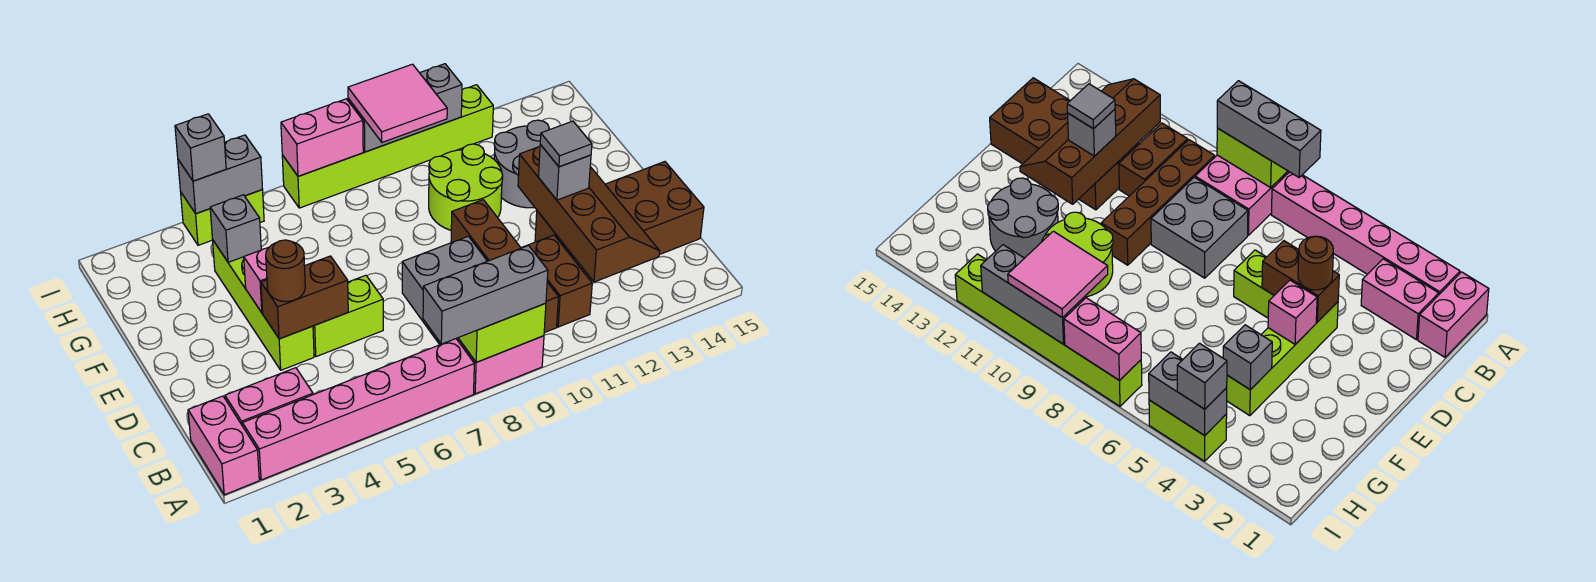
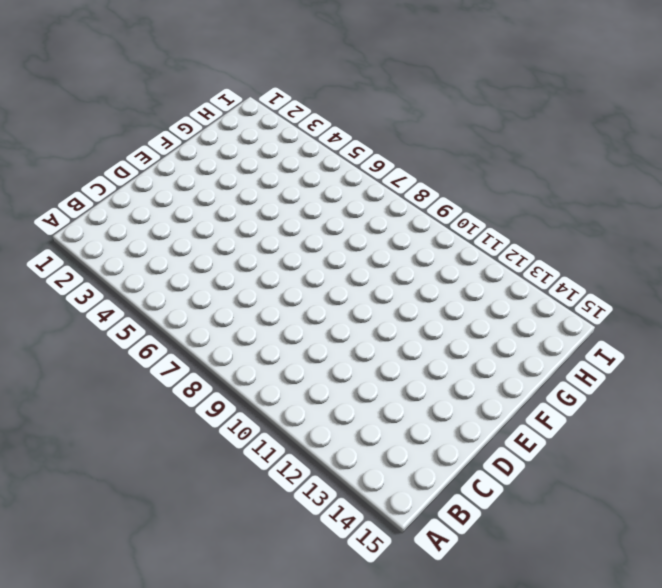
none -> pink brick A1:B1 level 1
none -> pink brick A2:A7 level 1
none -> pink brick A8:B9 level 1

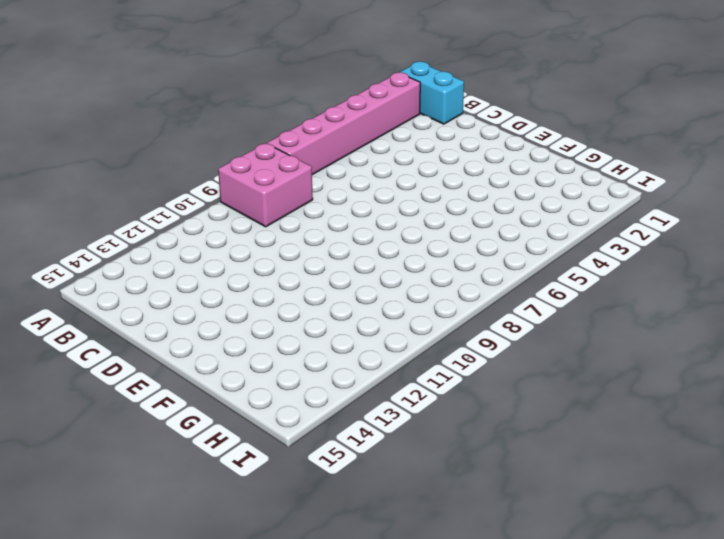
cyan brick A1:B1 level 1 -> pink brick A1:B1 level 1
none -> pink brick B2:B3 level 1
none -> brown brick B10:E10 level 1
none -> brown brick B11:C11 level 1

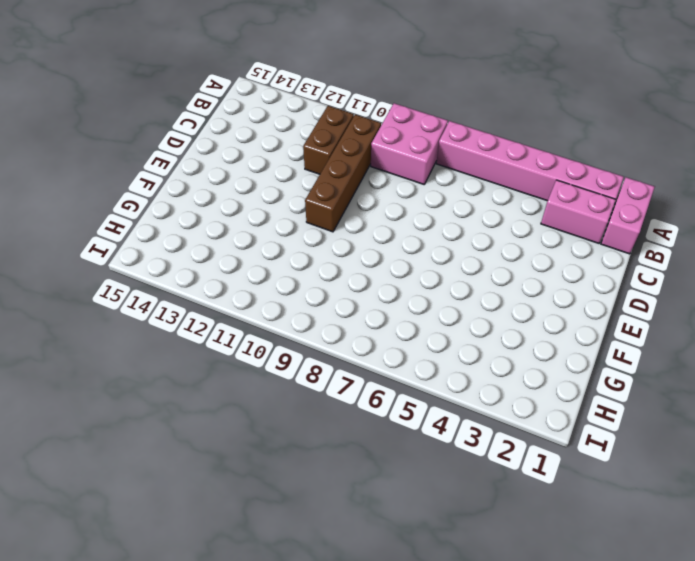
none -> grey brick C8:D9 level 1
none -> brown brick C12:D15 level 1
none -> lime brick D4:G4 level 1

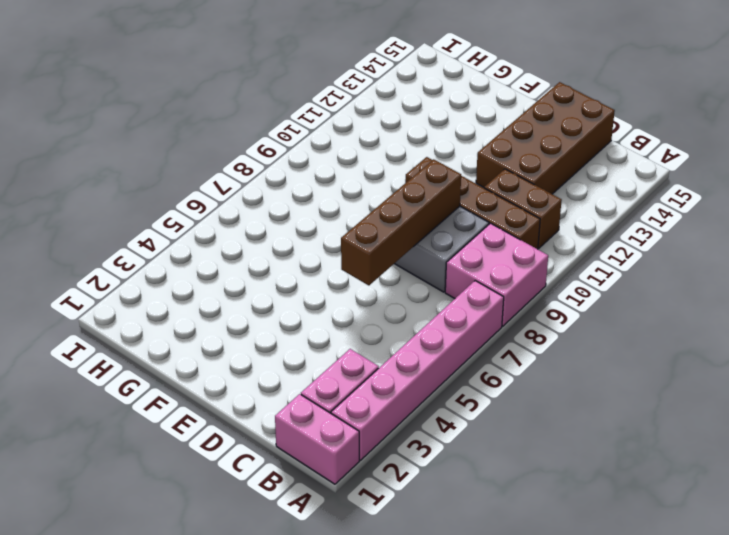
brown brick D6:D9 level 2 -> none
none -> lime brick D4:G4 level 1
none -> lime brick D5:D6 level 1
none -> lime round brick F10:G11 level 1

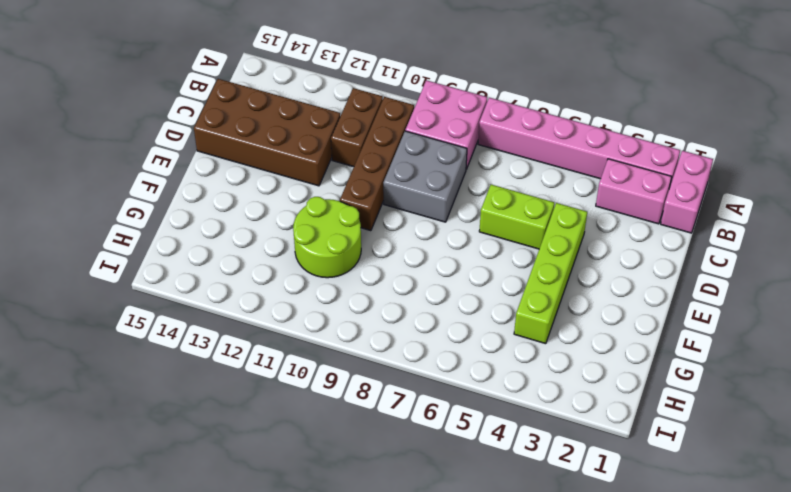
none -> grey round brick F12:G13 level 1
none -> lime brick I4:I5 level 1
none -> lime brick I7:I12 level 1

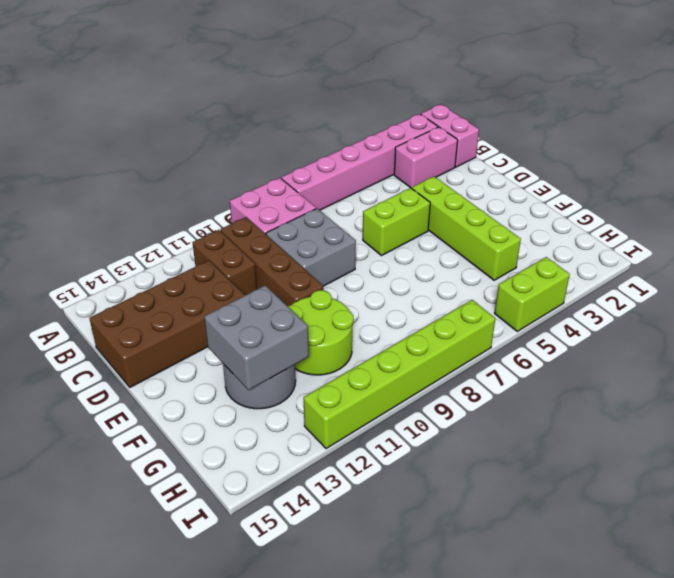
grey brick F12:G13 level 2 -> none
none -> lime brick A8:A9 level 2
none -> brown slope B12:E13 level 2 top 12
none -> brown brick D4:D5 level 2

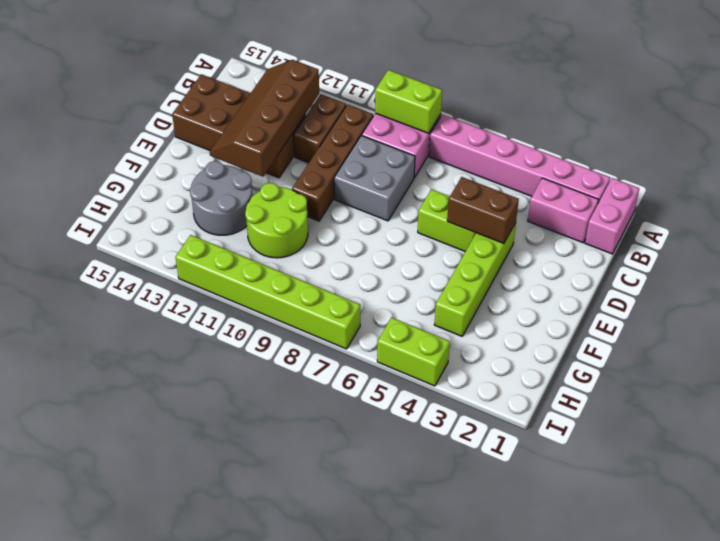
none -> pink brick E4 level 2
none -> grey brick G4 level 2
none -> grey brick I4:I5 level 2

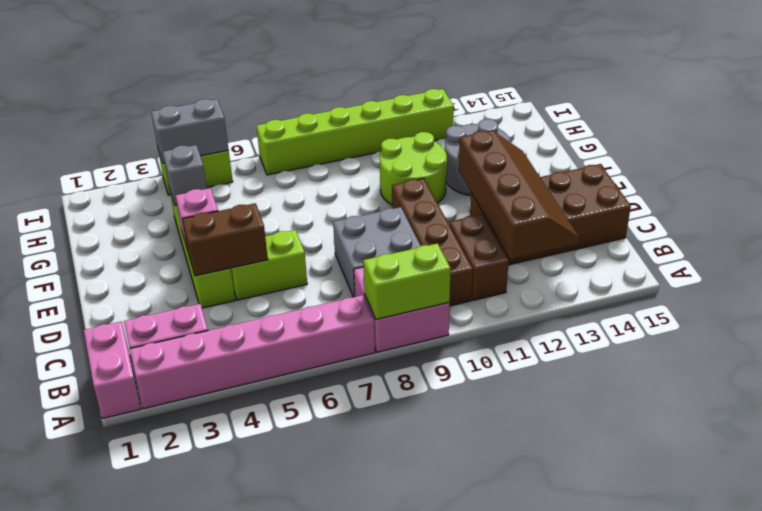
none -> pink brick I7:I8 level 2
none -> grey brick I9:I11 level 2
none -> grey brick A7:A9 level 3

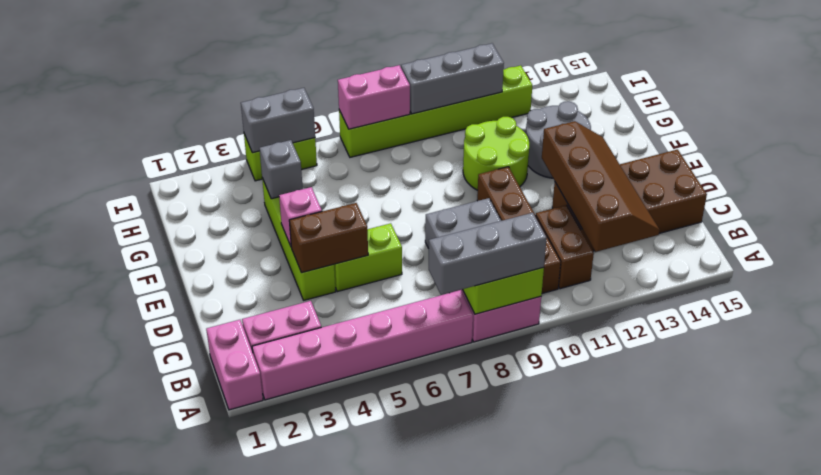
none -> brown round brick D4 level 3
none -> grey brick D12 level 3
none -> pink tile H9:I10 level 3

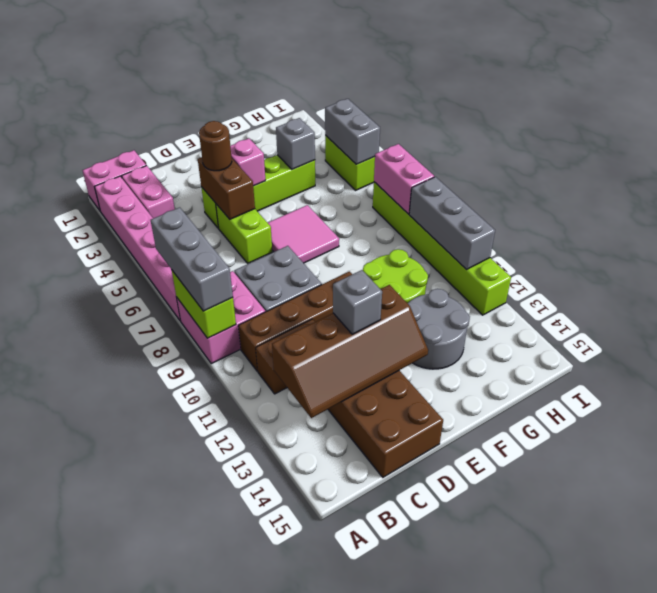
pink tile E6:F7 level 1 -> pink tile H9:I10 level 3
none -> grey brick I4 level 3
none -> grey tile D12 level 4

